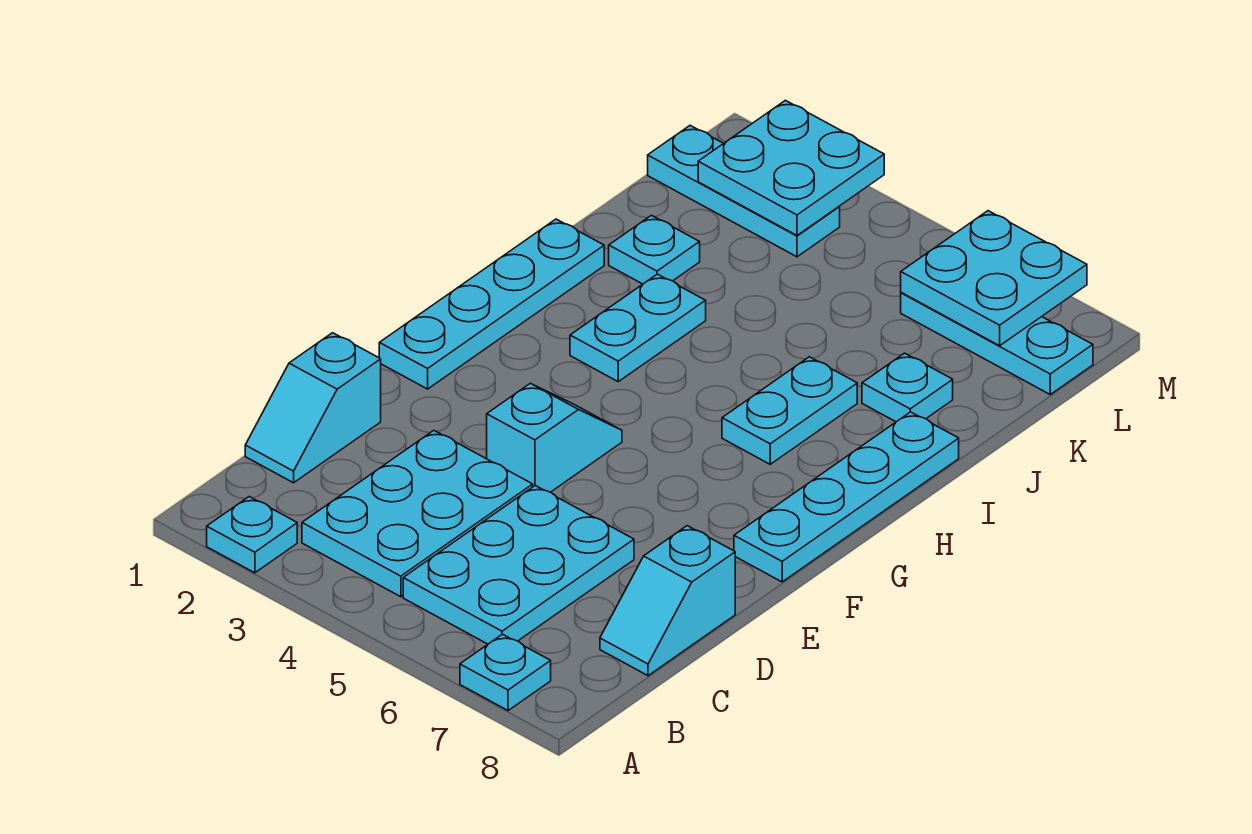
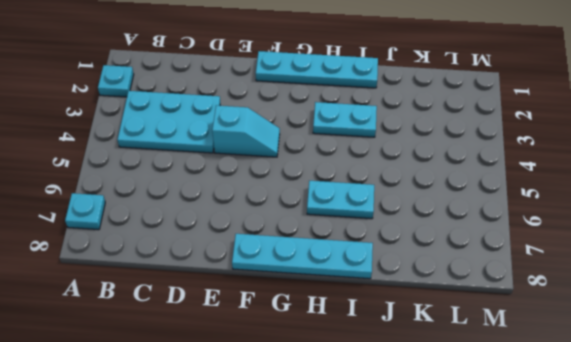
none -> cyan plate B5:D6 level 1
none -> cyan slope C1:D1 level 1 top D
none -> cyan slope C8:D8 level 1 top D

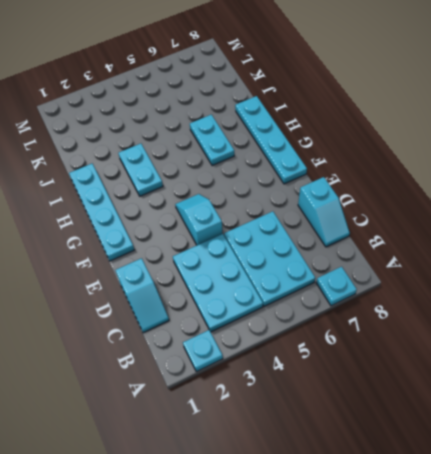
none -> cyan plate J2 level 1
none -> cyan plate J7 level 1
none -> cyan plate L1:L3 level 1

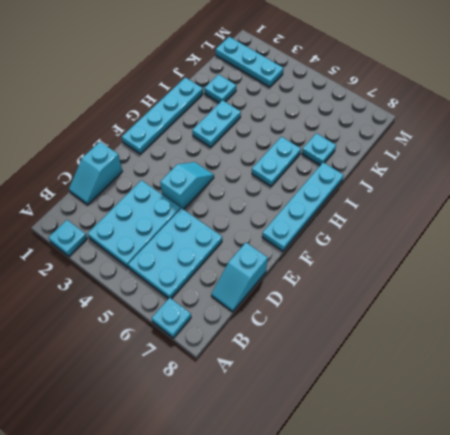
none -> cyan plate L6:L8 level 1
none -> cyan plate L2:M3 level 2
none -> cyan plate L6:M7 level 2

